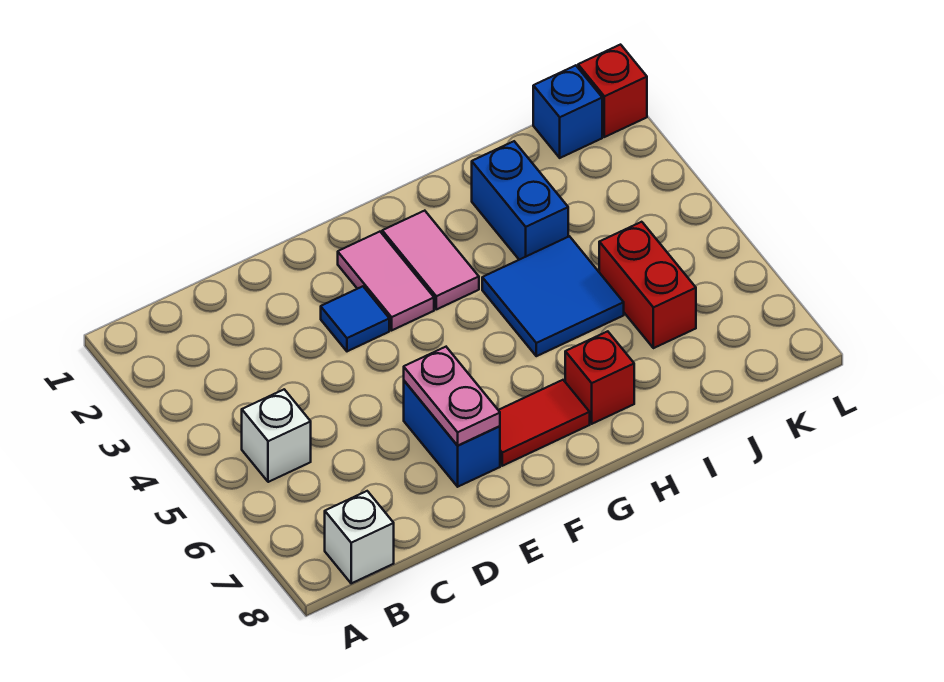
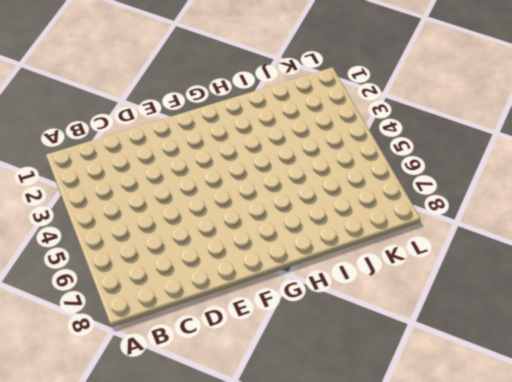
none -> white brick B5 level 1
none -> white brick B8 level 1
none -> blue tile E3 level 1

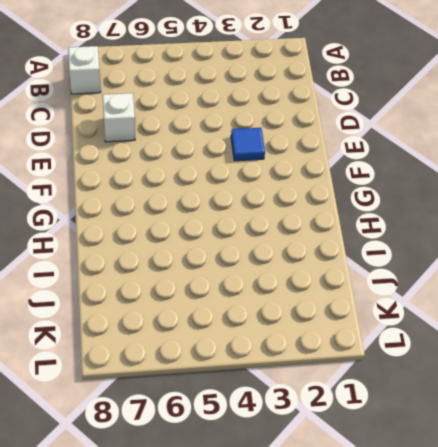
white brick D7 level 1 -> white brick B5 level 1
none -> blue brick E6:E7 level 1
none -> pink tile F2:F3 level 1
none -> red tile F7:G7 level 1

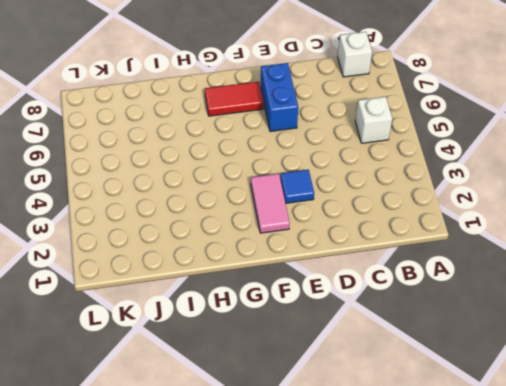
none -> pink tile G2:G3 level 1
none -> blue tile H4:I5 level 1
none -> red brick H7 level 1

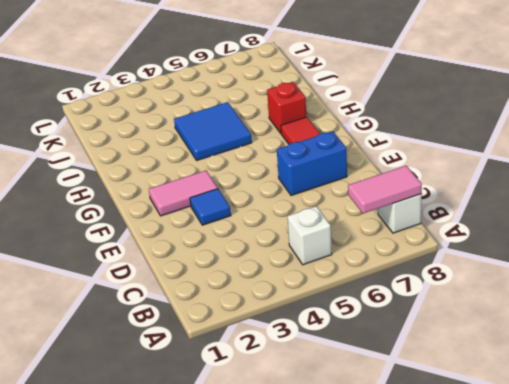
pink tile B7:B8 level 2 -> pink tile G2:G3 level 1
none -> blue brick I2:I3 level 1
none -> red brick J5:J6 level 1
none -> blue brick K1 level 1

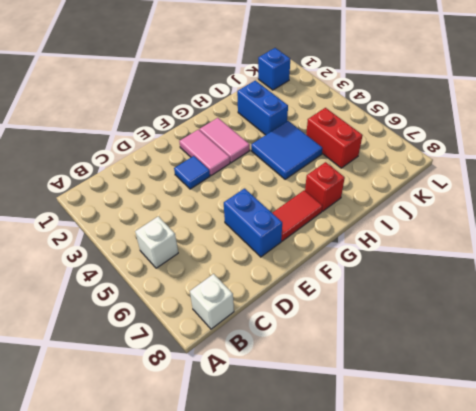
none -> red brick L1 level 1
none -> pink plate E6:E7 level 2

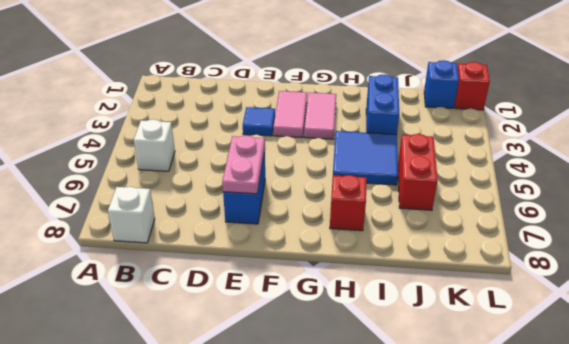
none -> red tile F7:G7 level 1

